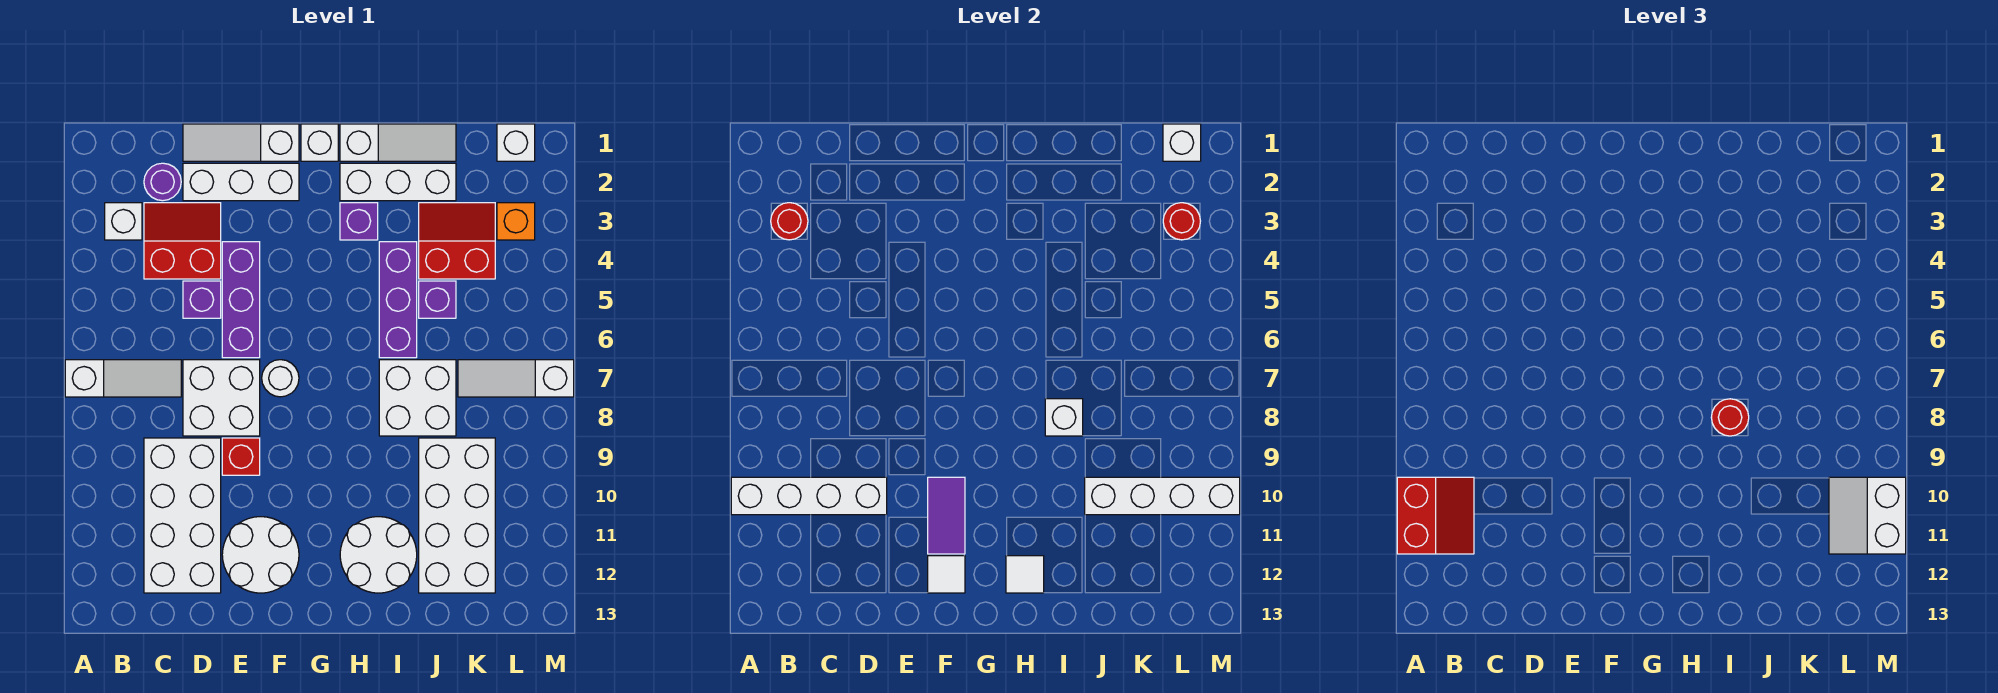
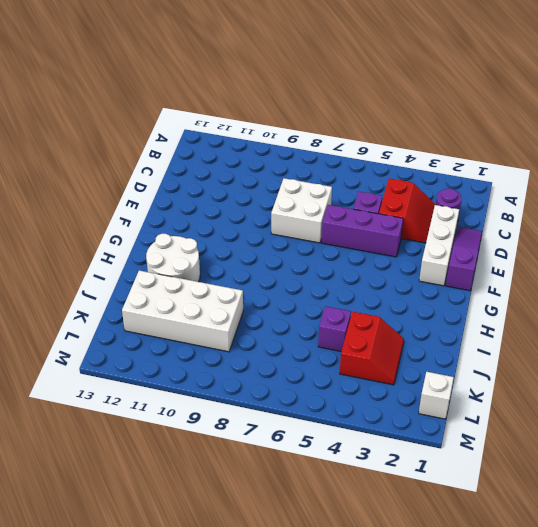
purple slope D1:F1 level 1 top F -> white slope D1:F1 level 1 top F
none -> white slope A7:C7 level 1 top A
none -> white brick B3 level 1
none -> white brick C9:D12 level 1
none -> red brick E9 level 1

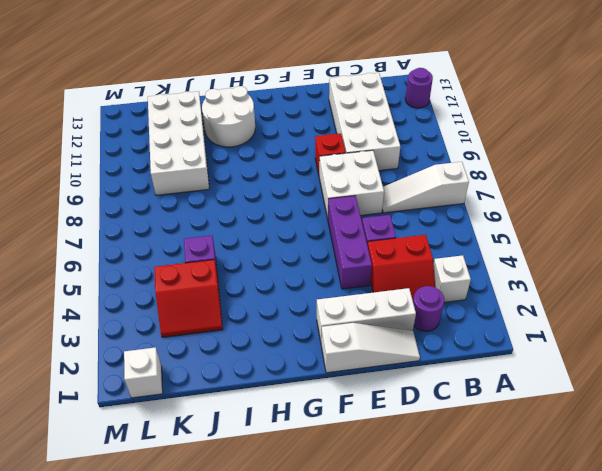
purple round brick A12 level 1 -> none
none -> white round brick E11:F12 level 1
none -> white round brick F7 level 1
none -> white brick G1 level 1
none -> white slope H1:J1 level 1 top H

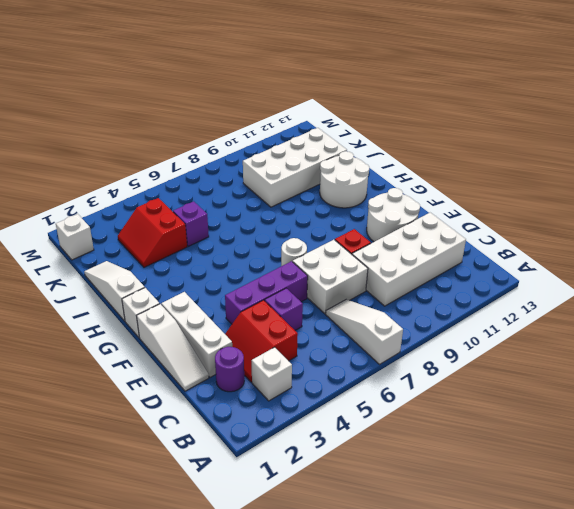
none -> white brick H2:J2 level 1
none -> purple brick H3 level 1
none -> purple brick I4:I6 level 1
none -> white brick I7:J8 level 1

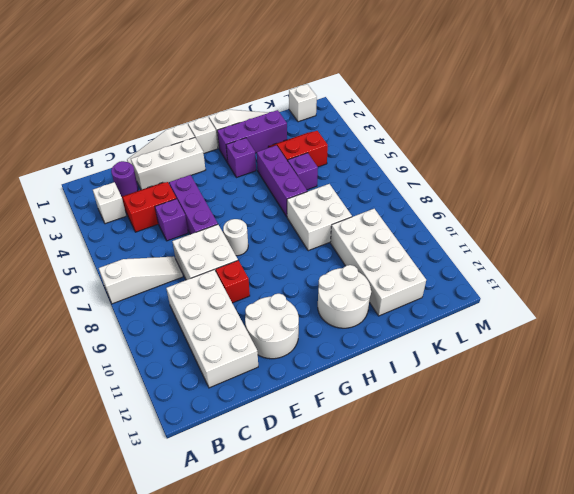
purple brick H2:J2 level 1 -> white brick H2:J2 level 1
none -> white slope K7:M7 level 1 top M
none -> orange brick L3 level 1
none -> white brick A10:D10 level 2
none -> red round brick B3 level 2

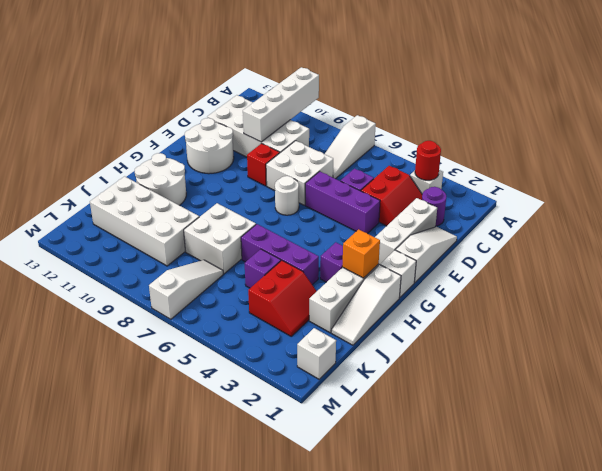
orange brick H2 level 2 -> orange brick L3 level 1
none -> purple tile F10:F11 level 2
none -> white tile F12 level 2
none -> white tile H12 level 2
none -> white brick I8 level 2

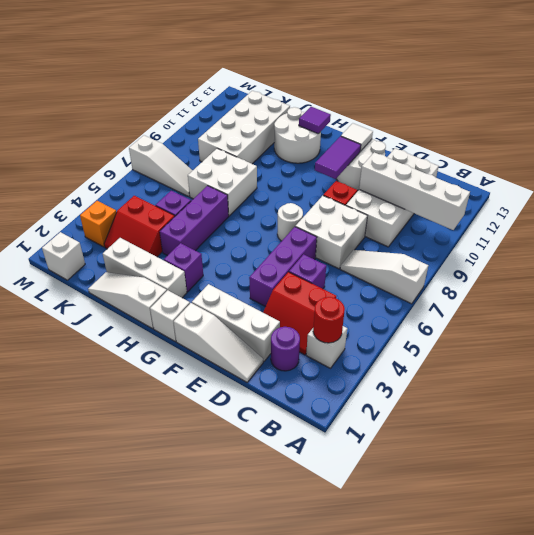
purple tile H12 level 2 -> white tile H12 level 2
none -> white brick I8 level 2
none -> white brick J10:M10 level 2
none -> white brick L1 level 2
none -> red round brick L3 level 2

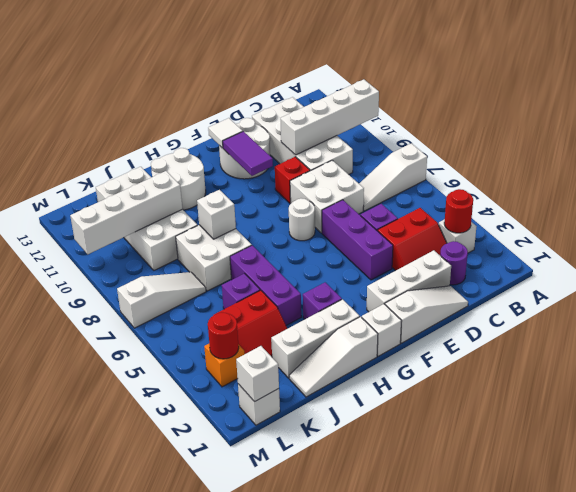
none -> white tile H12 level 2
none -> red slope A10:B11 level 3 top A
none -> red round brick I8 level 3
none -> white slope L10:M11 level 3 top M

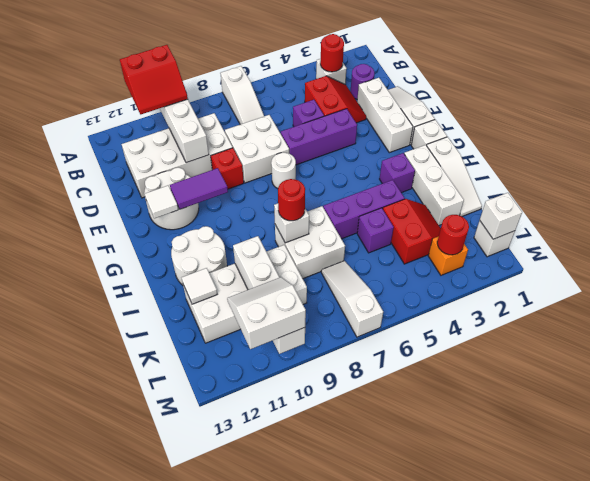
white tile J12 level 2 -> white tile H12 level 2

